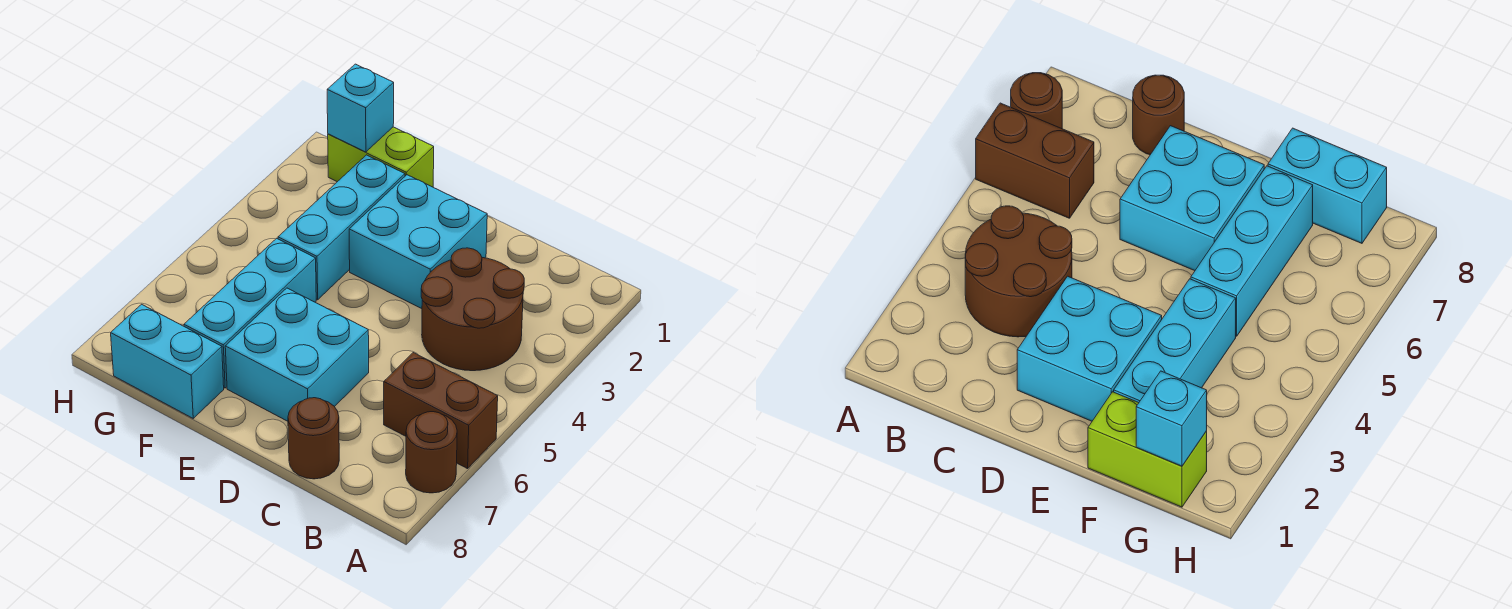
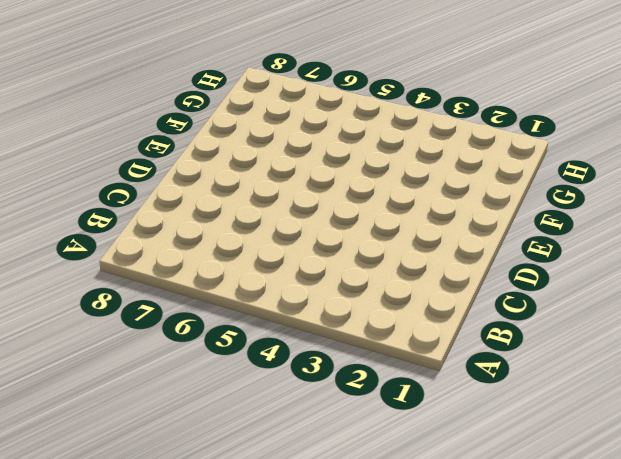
none -> brown brick A6:B6 level 1
none -> brown round brick A7 level 1

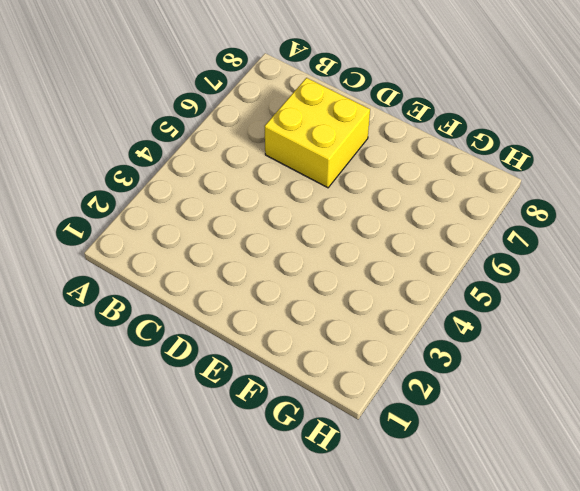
yellow brick C6:D7 level 1 -> cyan brick D6:E7 level 1
none -> brown brick A6:B6 level 1
none -> brown round brick A7 level 1

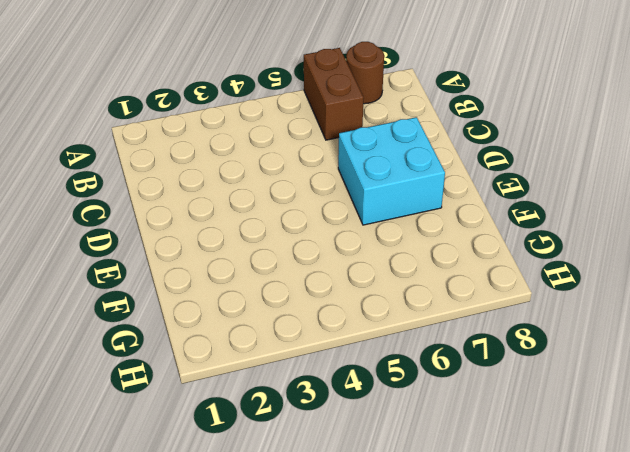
none -> brown round brick B3:C4 level 1
none -> brown round brick C8 level 1

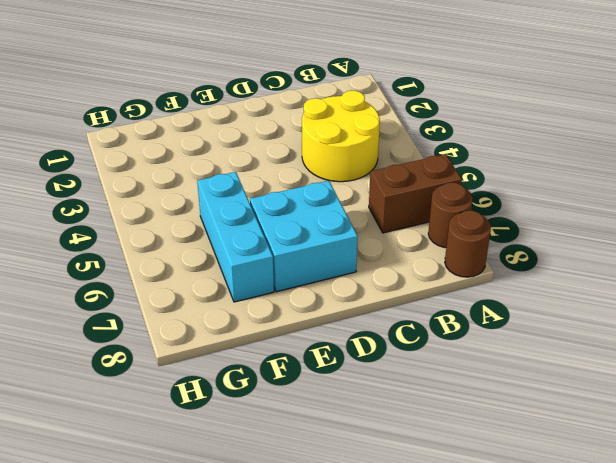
brown round brick A8 level 1 -> brown round brick C8 level 1
yellow round brick B3:C4 level 1 -> brown round brick B3:C4 level 1
none -> cyan brick D2:E3 level 1
none -> lime brick F1:G1 level 1

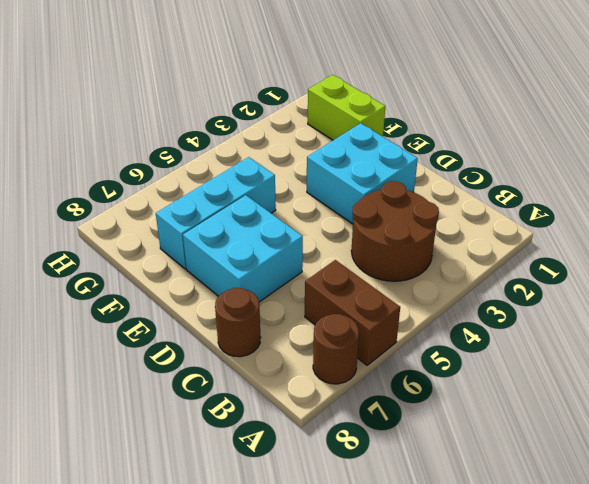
none -> cyan brick F2:F4 level 1
none -> cyan brick F8:G8 level 1

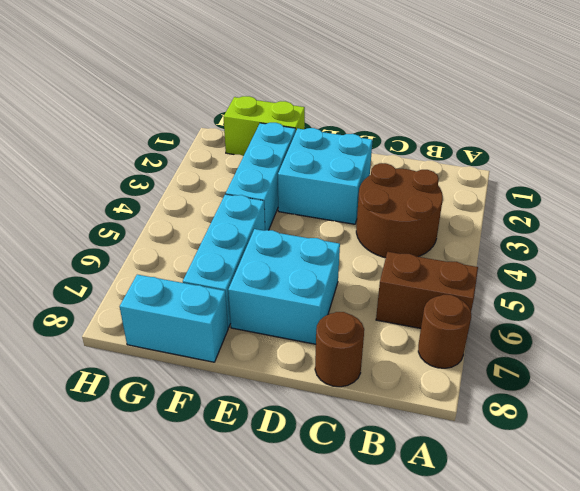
none -> cyan brick G1 level 2

